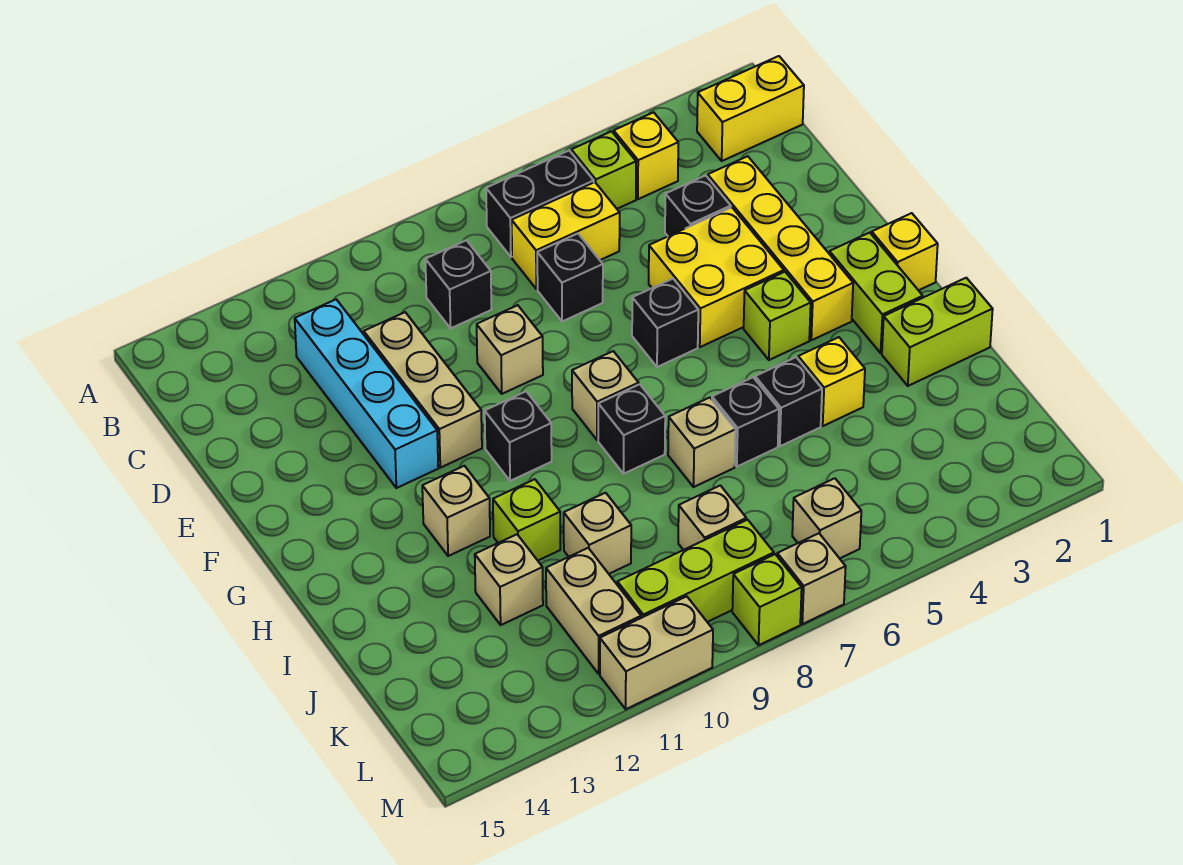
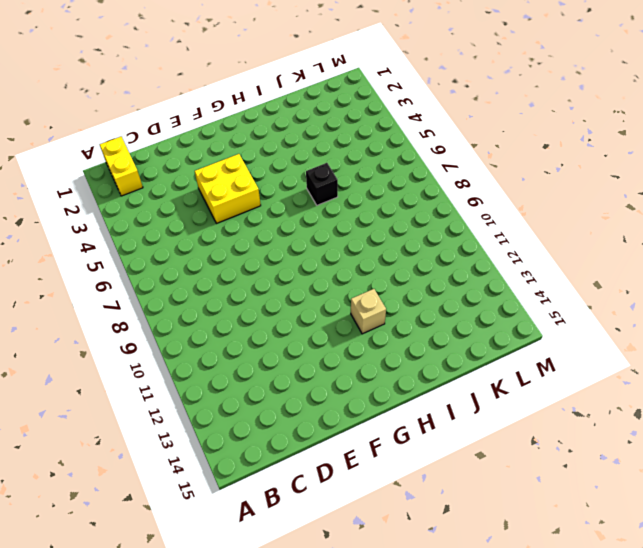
none -> yellow brick B4 level 1
none -> lime brick B5 level 1
none -> black brick B6:B7 level 1
none -> yellow brick C6:C7 level 1

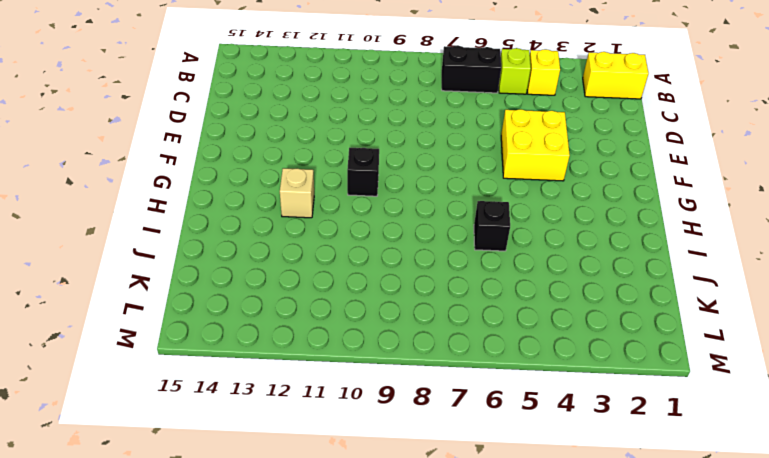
none -> yellow brick C6:C7 level 1
none -> black brick C9 level 1
none -> cyan brick C12:F12 level 1
none -> yellow brick D3:G3 level 1

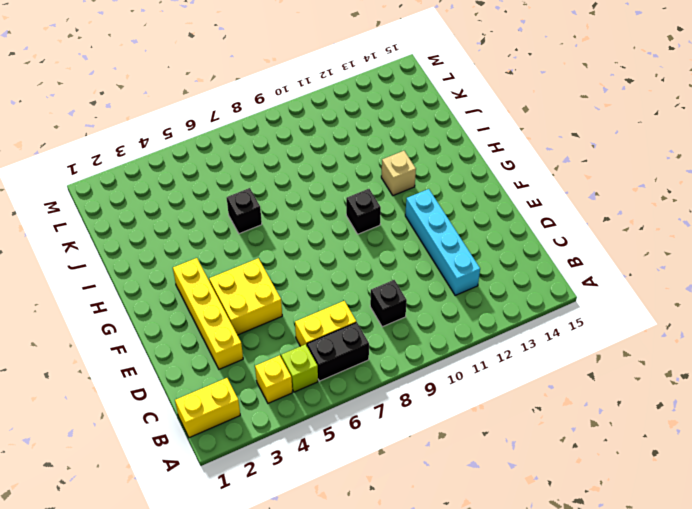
none -> black brick D4 level 1
none -> black brick D7 level 1
none -> tan brick D11:F11 level 1
none -> tan brick E9 level 1

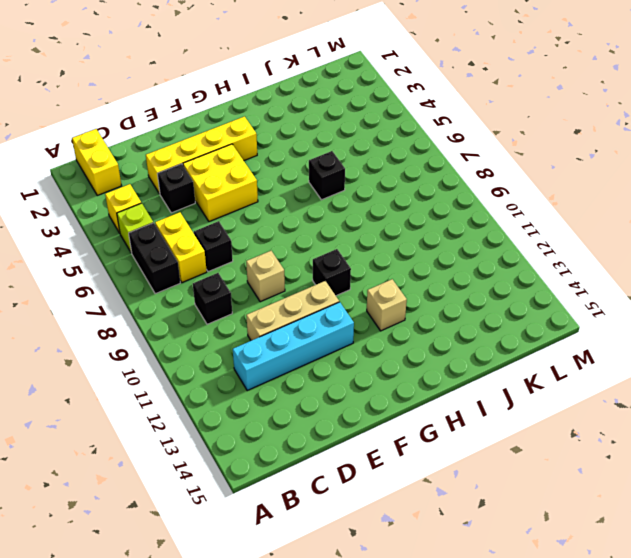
none -> black brick F6 level 1
none -> yellow brick G1 level 1
none -> lime brick G2:H2 level 1
none -> lime brick G4 level 1

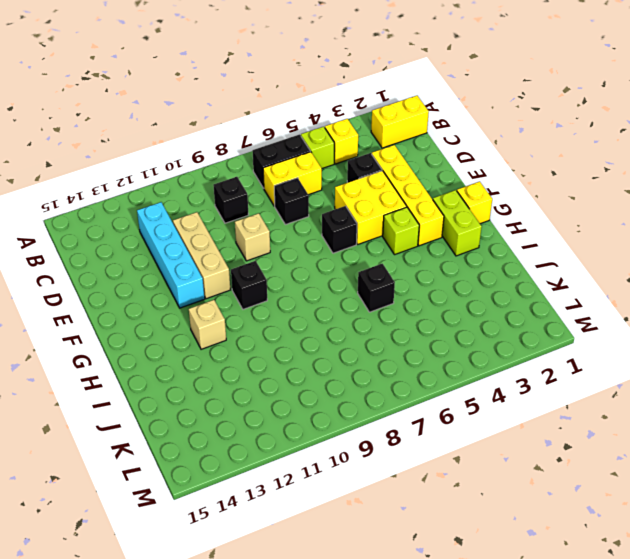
none -> tan brick G8 level 1
none -> black brick H8 level 1
none -> lime brick I1:I2 level 1
none -> yellow brick I4 level 1

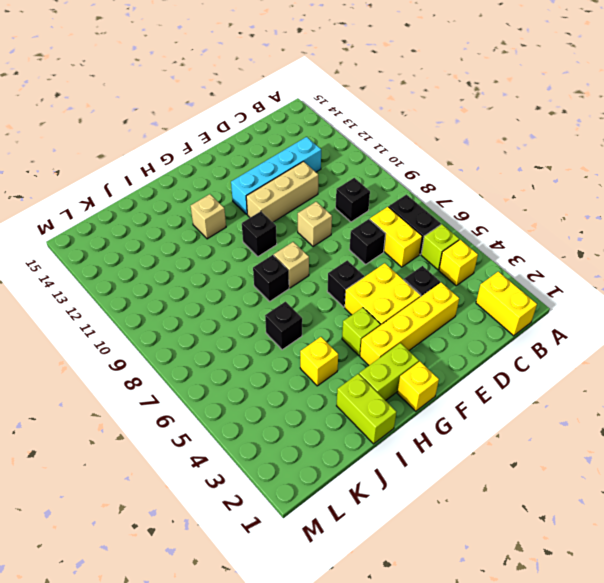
none -> black brick I5 level 1
none -> tan brick I7 level 1
none -> lime brick I11 level 1
none -> tan brick J10 level 1

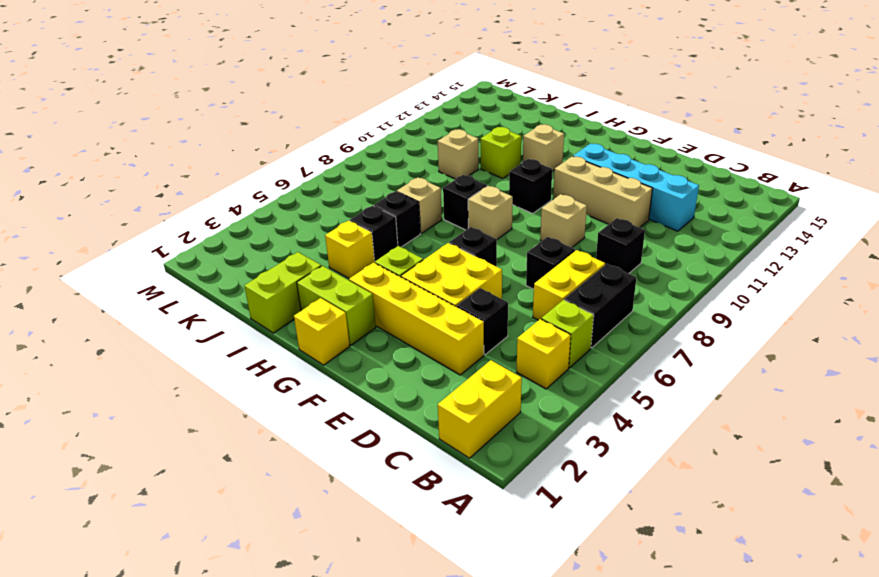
none -> tan brick J12 level 1
none -> tan brick K8 level 1
none -> tan brick K11:L11 level 1
none -> tan brick L6 level 1

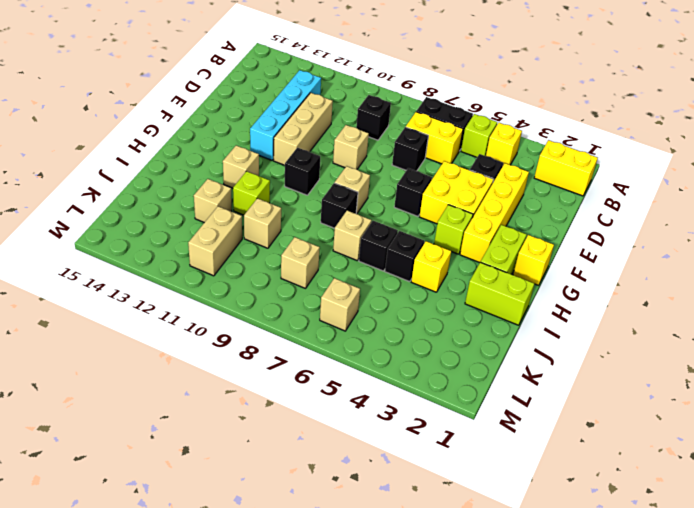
none -> lime brick L8:L10 level 1
none -> tan brick M7 level 1
none -> lime brick M8 level 1
none -> tan brick M10:M11 level 1

